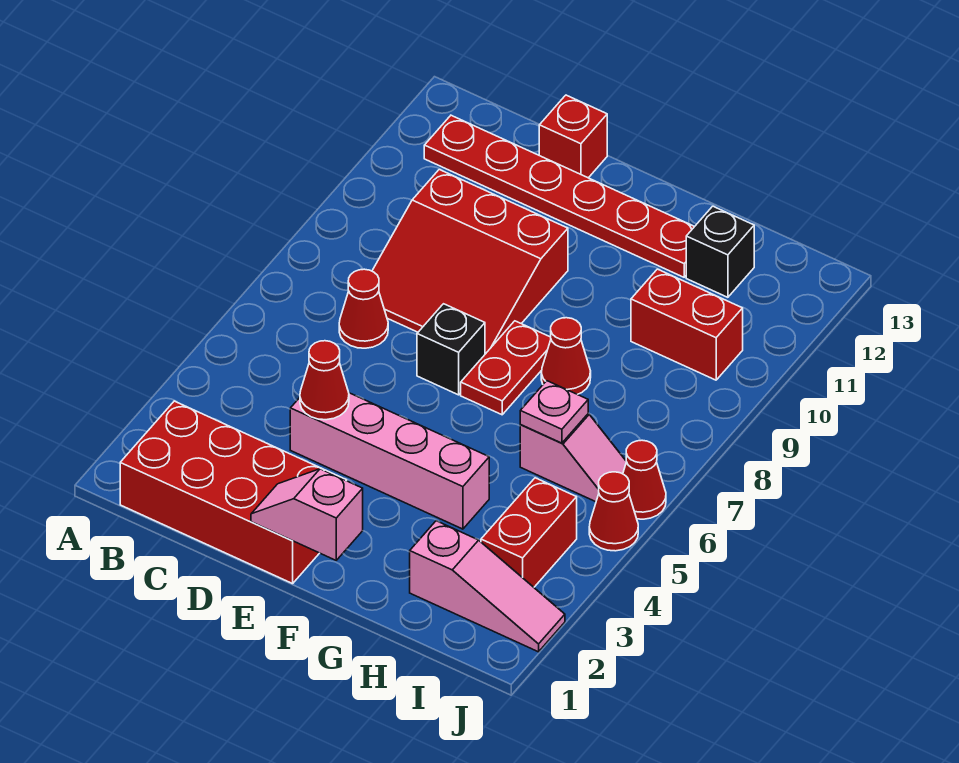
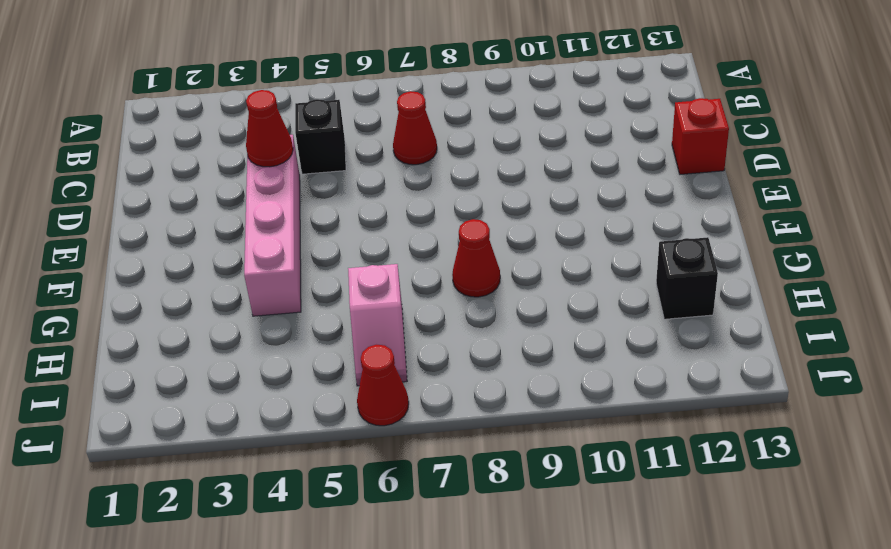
black brick C5 level 1 -> black brick E7 level 1
none -> red brick B1:E2 level 1
none -> red plate B12:G12 level 1
none -> red slope C8:E10 level 1 top 10

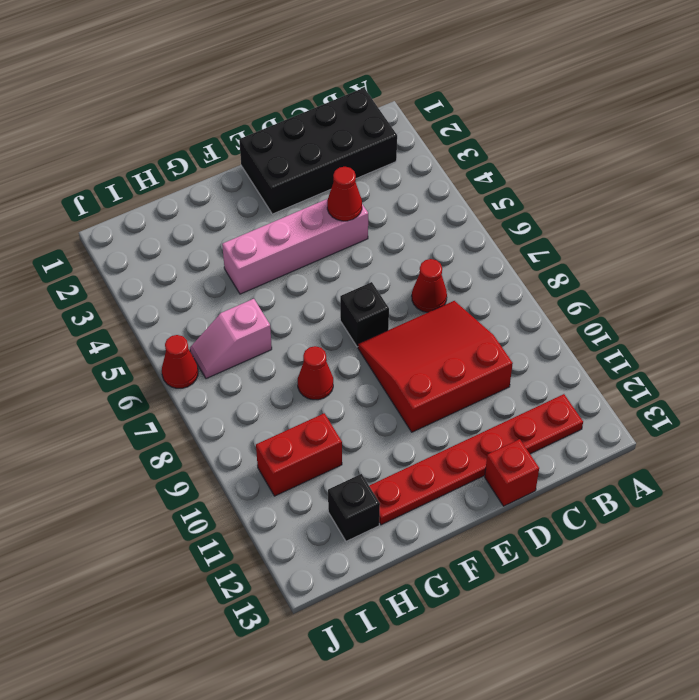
black brick B1:E2 level 1 -> red brick B1:E2 level 1
none -> red plate F7:F8 level 1
none -> pink slope H2:J2 level 1 top H
none -> red brick I3:I4 level 1

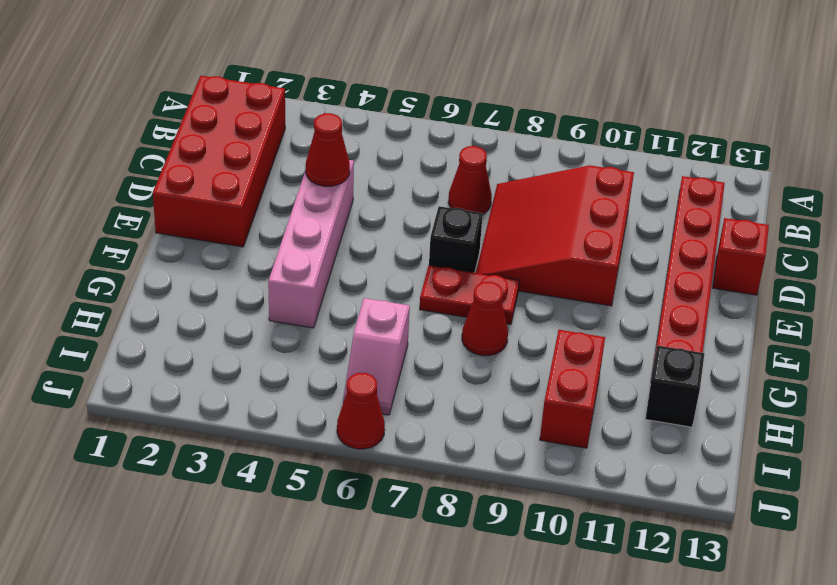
none -> pink slope H2:J2 level 1 top H
none -> red brick I3:I4 level 1
none -> red cone J5 level 1

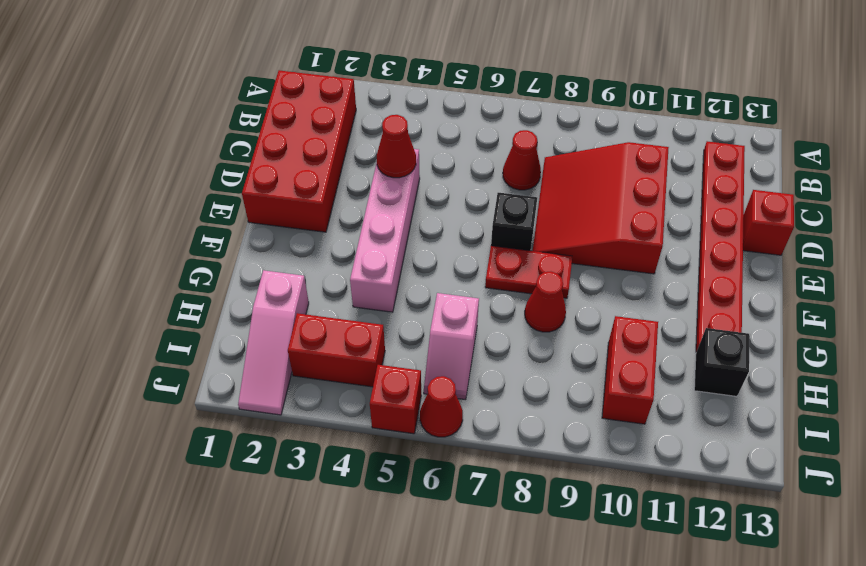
red brick J5 level 1 -> red cone J5 level 1
none -> pink slope E1:F1 level 2 top F
none -> pink plate H6 level 2

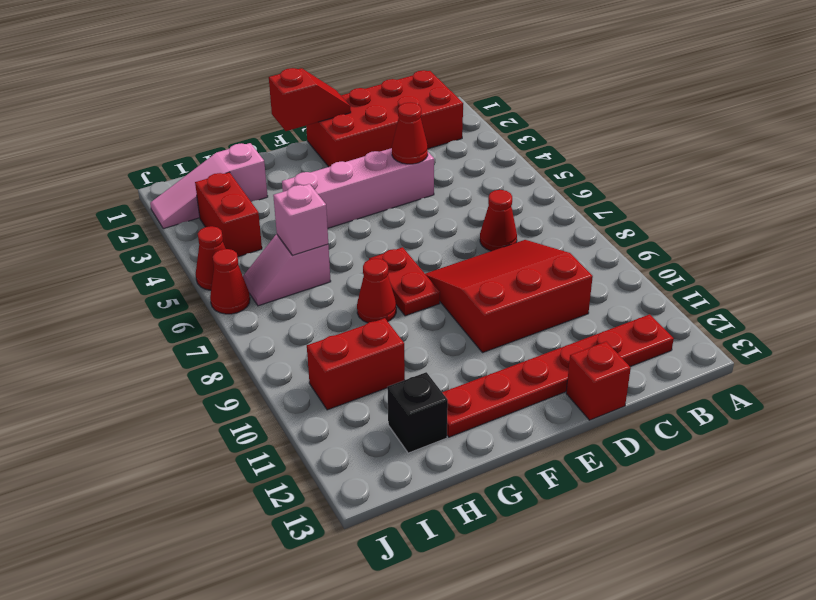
red slope E1:F1 level 2 top F -> pink slope E1:F1 level 2 top F
pink brick H6 level 2 -> pink plate H6 level 2
none -> black brick E7 level 1

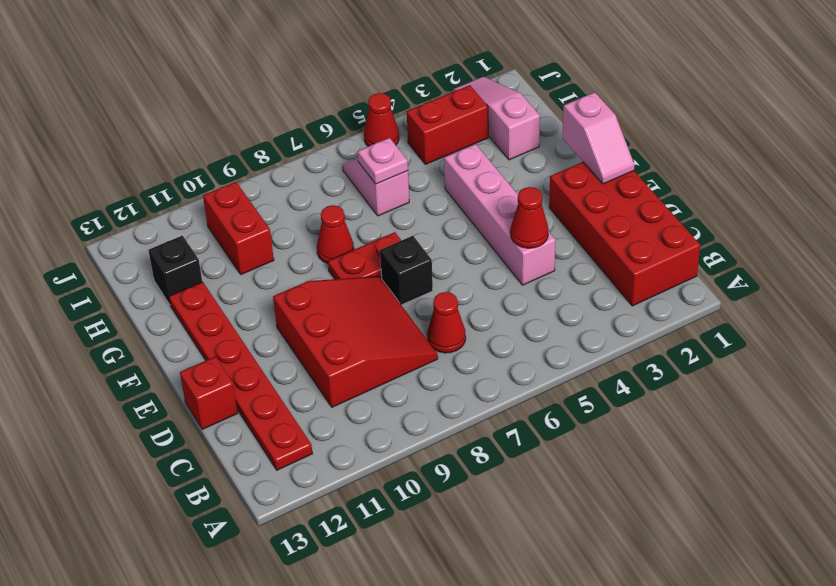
none -> red cone J6 level 1

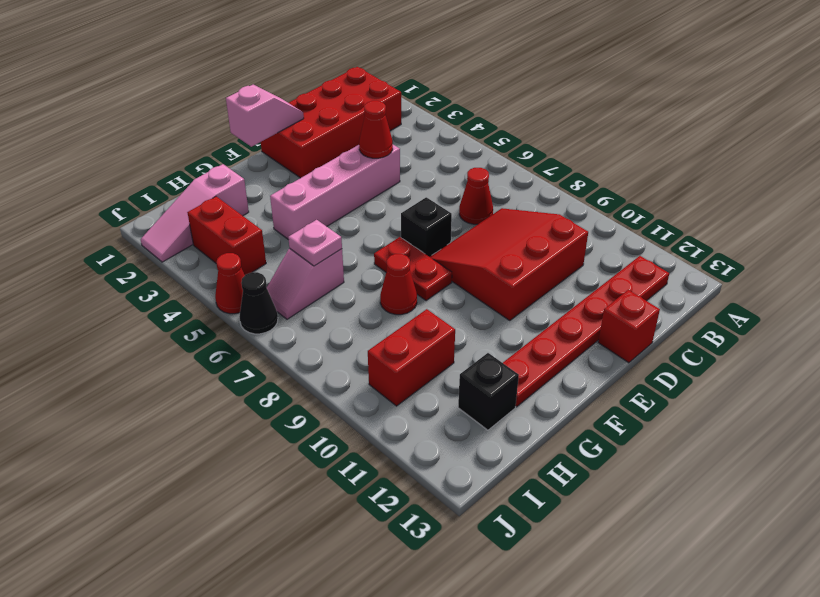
black cone J6 level 1 -> red cone J6 level 1

